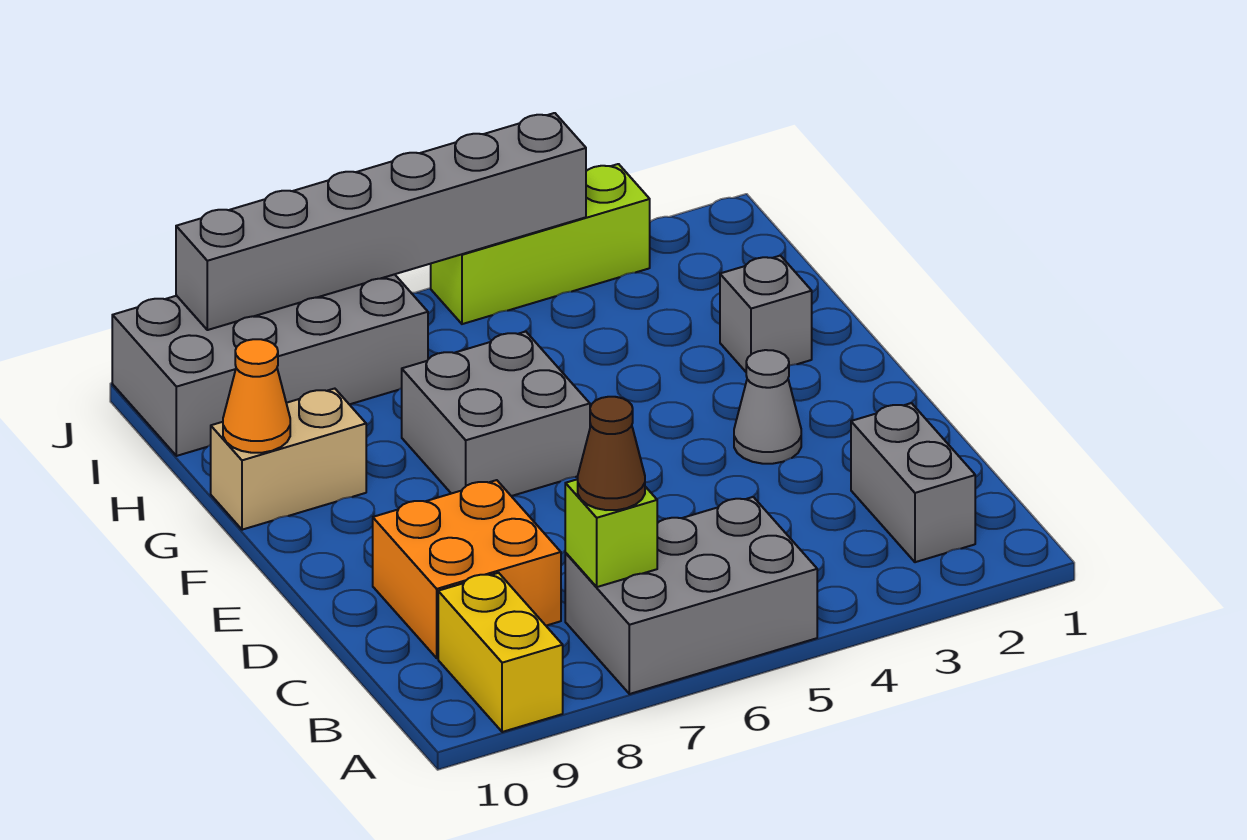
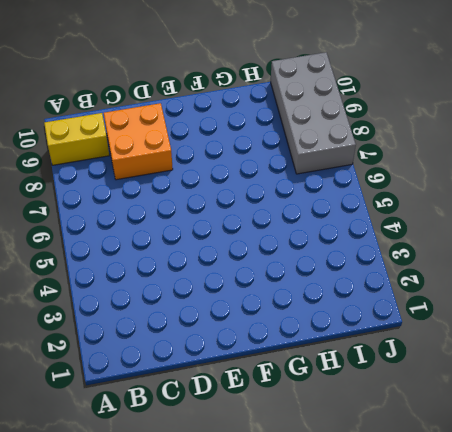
none -> grey brick A5:B7 level 1
none -> grey brick B2:C2 level 1
none -> grey cone E3 level 1

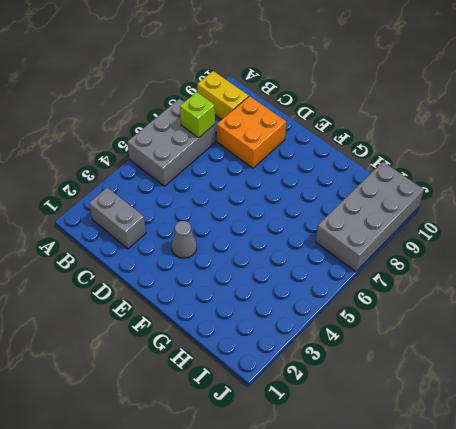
none -> grey brick F6:G7 level 1
none -> grey brick G2 level 1
none -> tan brick G9:G10 level 1

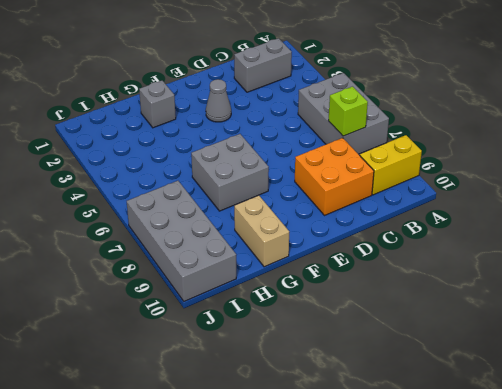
none -> lime brick J3:J5 level 1
none -> orange cone G10 level 2
none -> grey brick J4:J9 level 2

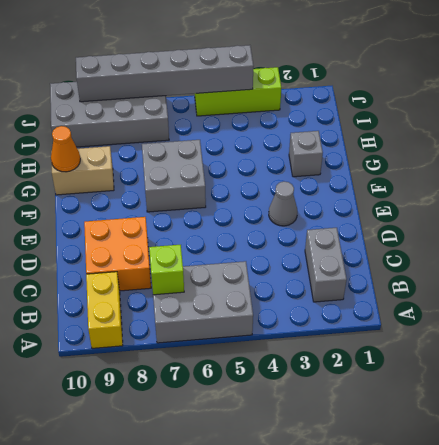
none -> brown cone B7 level 3

